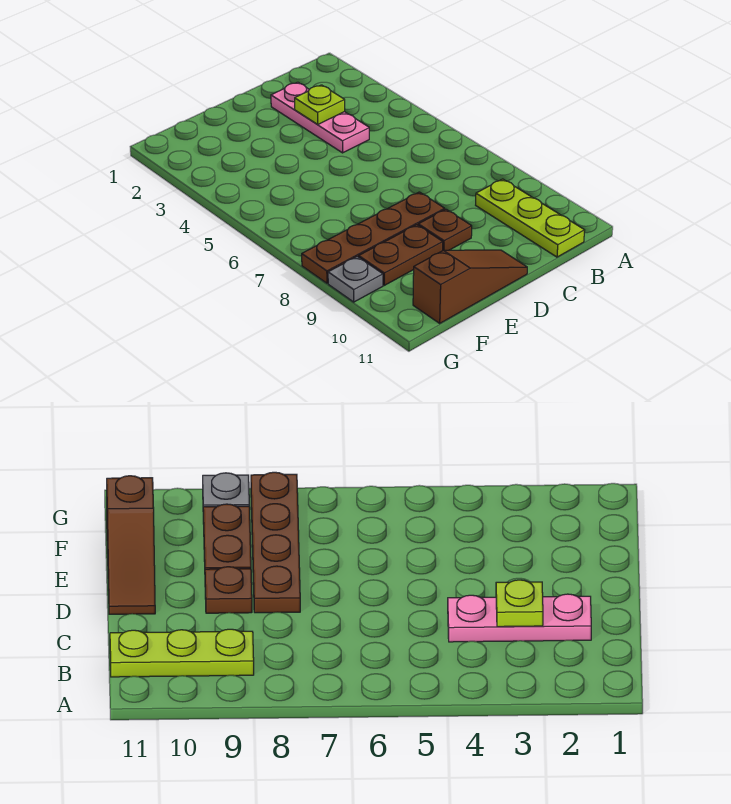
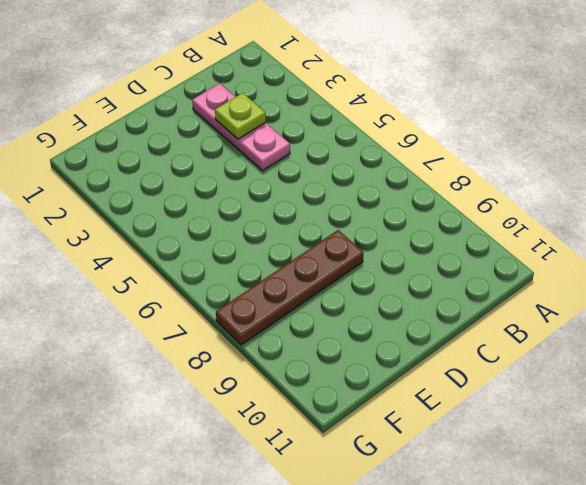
none -> lime plate B9:B11 level 1
none -> brown plate D9 level 1

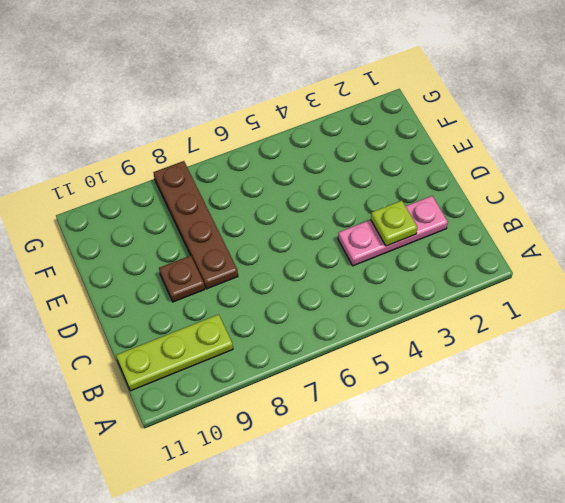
none -> brown slope D11:F11 level 1 top F
none -> brown plate E9:F9 level 1

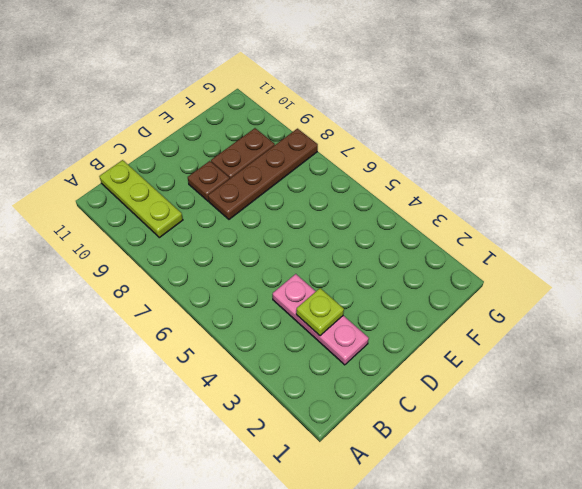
none -> brown slope D11:F11 level 1 top F
none -> grey plate G9 level 1

